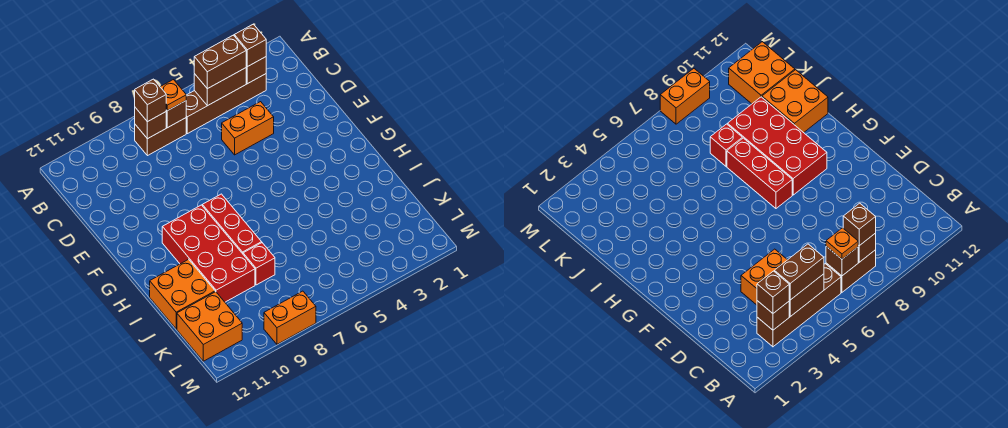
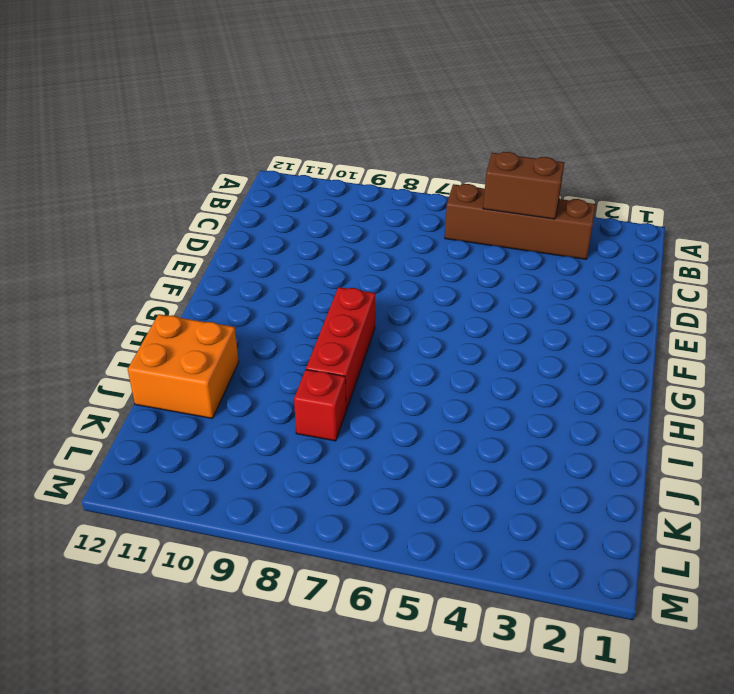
none -> brown brick B7:B8 level 1
none -> orange brick D4:D5 level 1
none -> red brick G9:J10 level 1

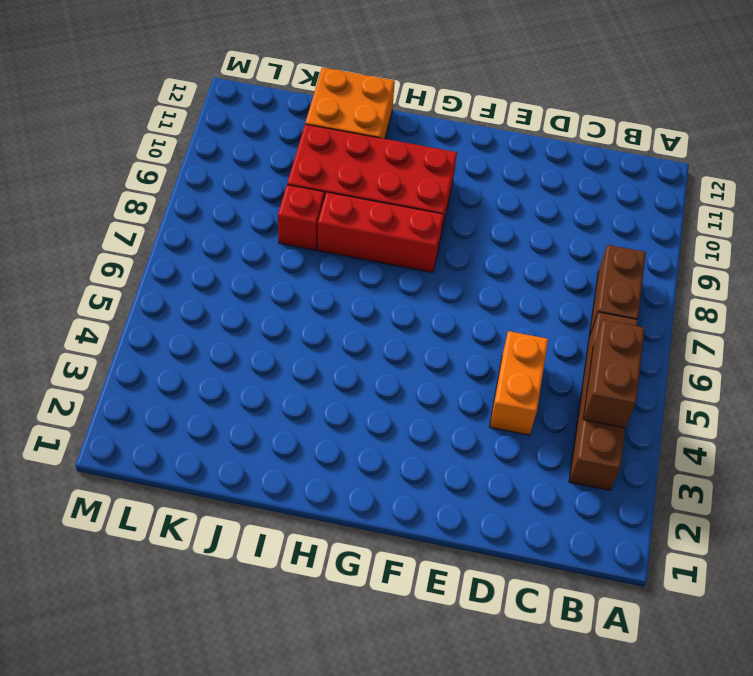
none -> orange brick K11:L12 level 1
none -> orange brick M8:M9 level 1
none -> brown brick B3 level 2

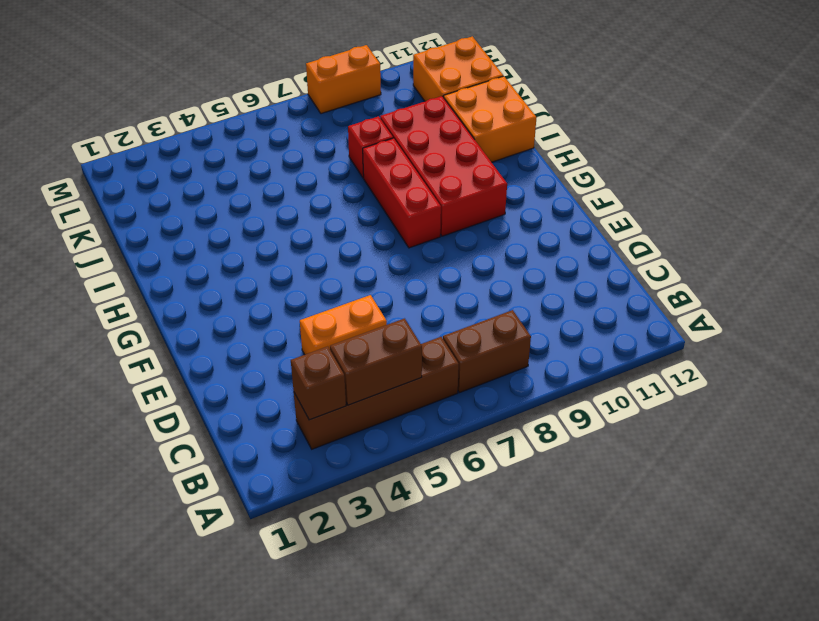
none -> brown brick B7 level 2
none -> brown brick B8 level 2
none -> brown brick B3 level 3

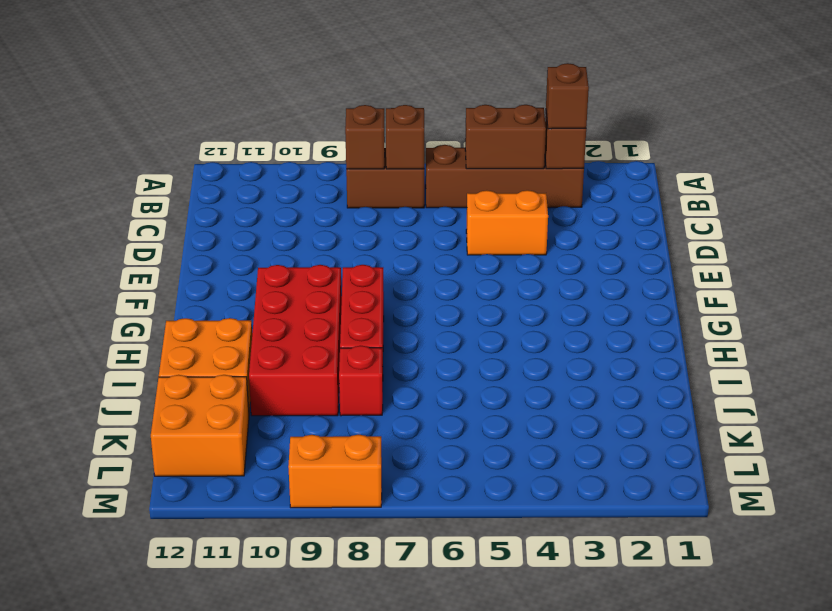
none -> brown brick B4:B5 level 3
none -> orange plate B7 level 3
none -> brown brick B8 level 3

